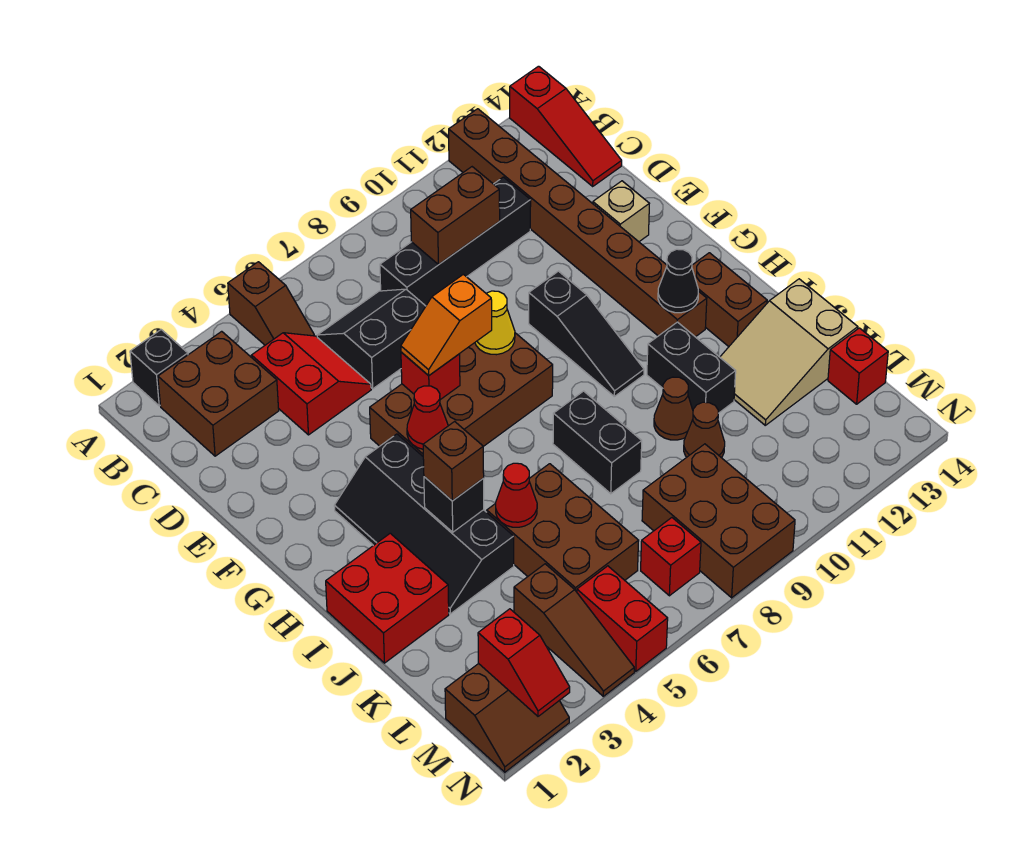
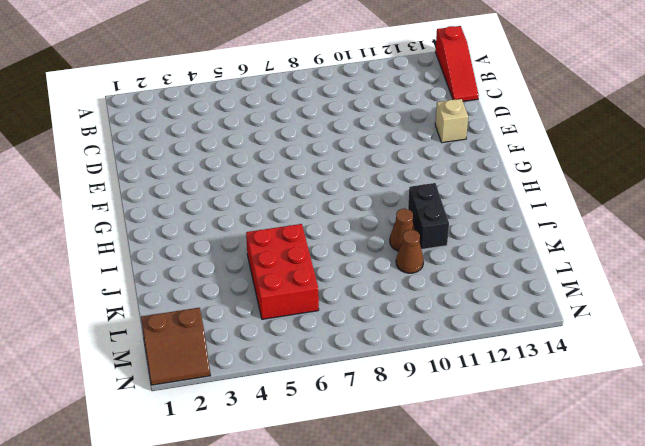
red brick J5:L6 level 1 -> brown brick J5:L6 level 1
none -> black brick A2 level 1
none -> brown slope A5:B5 level 1 top A
none -> brown brick A12:H12 level 1
none -> brown brick B2:C3 level 1

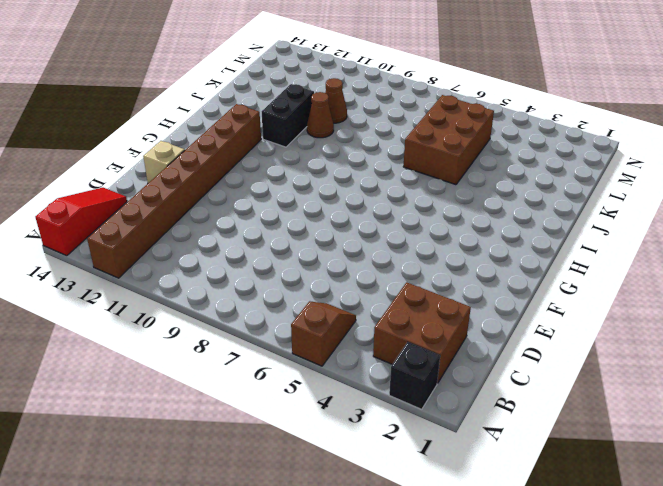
none -> red slope C4:D5 level 1 top 4
none -> black slope C6:D7 level 1 top D
none -> black brick C8:C11 level 1
none -> brown brick F5:G8 level 1

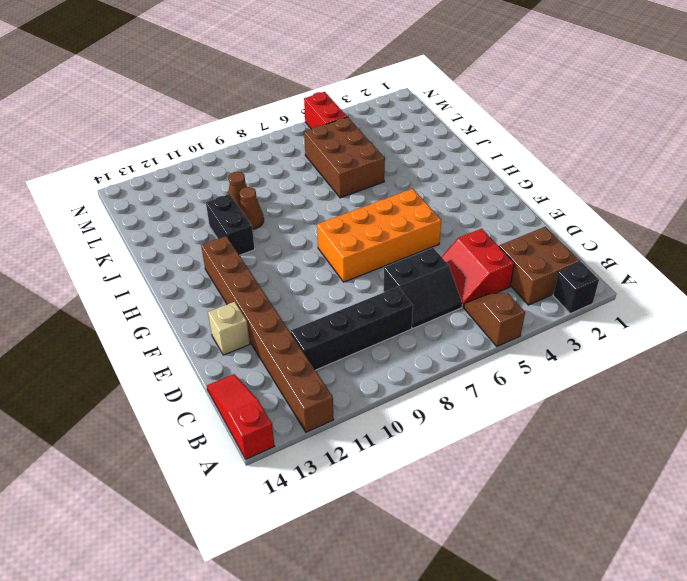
orange brick F5:G8 level 1 -> brown brick F5:G8 level 1
none -> black slope F10:H10 level 1 top F
none -> black slope G3:J4 level 1 top 4
none -> brown brick H13:I13 level 1
none -> red brick I1:J2 level 1

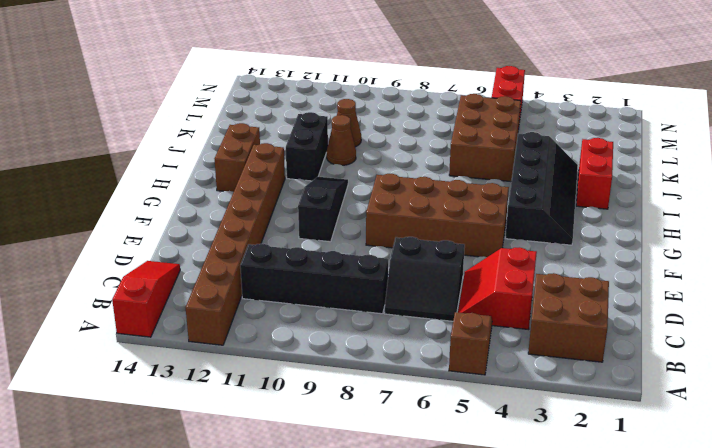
red brick I2:J2 level 1 -> red brick I1:J2 level 1
none -> black brick A2 level 1
none -> tan brick E13 level 1
none -> black brick I8:J8 level 1
none -> tan slope J12:K14 level 1 top 14

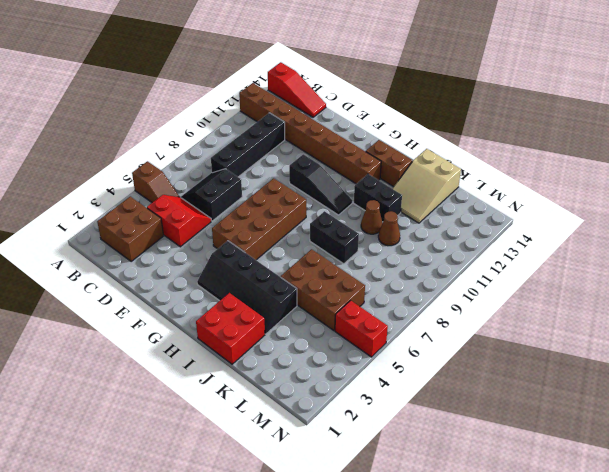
none -> black brick A2 level 1
none -> tan brick E13 level 1
none -> brown slope L4:N4 level 1 top L
none -> brown brick L8:N9 level 1

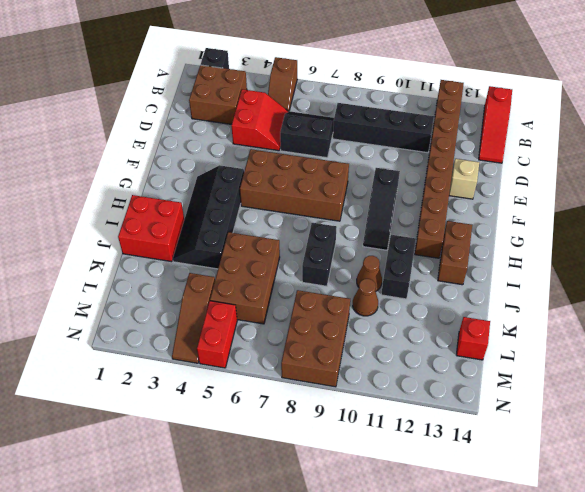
none -> tan slope J12:K14 level 1 top 14
none -> brown slope M1:N2 level 1 top M
none -> red brick M7 level 1
none -> brown brick C9:C10 level 2

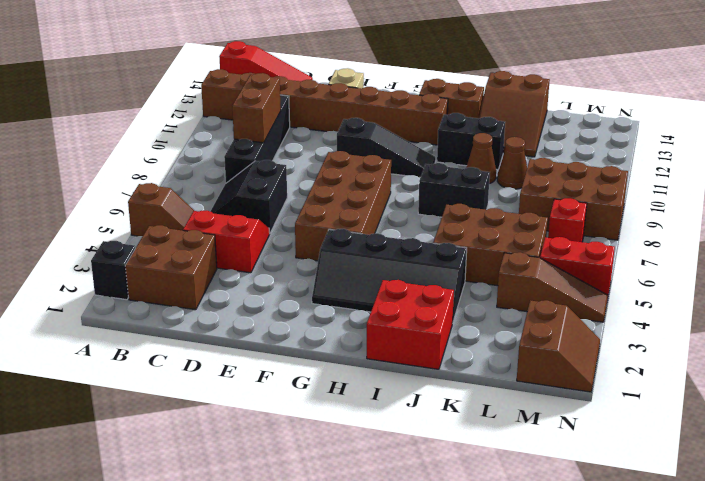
brown slope J12:K14 level 1 top 14 -> tan slope J12:K14 level 1 top 14
none -> red brick L14 level 1
none -> red brick F6 level 2
none -> yellow cone F8 level 2
none -> red cone G5 level 2

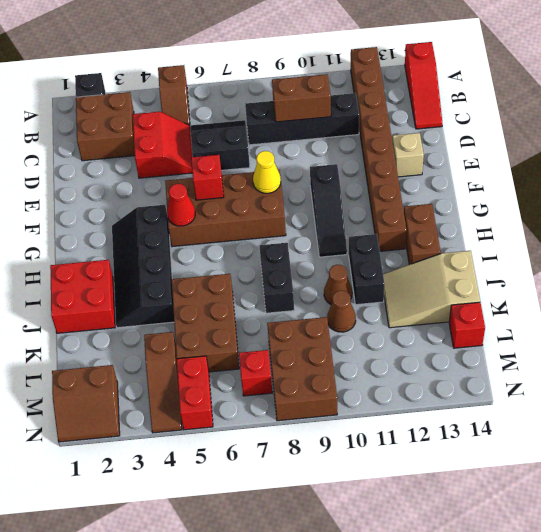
none -> black cone H12 level 2
none -> black brick I4 level 2
none -> red cone J5 level 2
none -> red slope M2:N2 level 2 top M

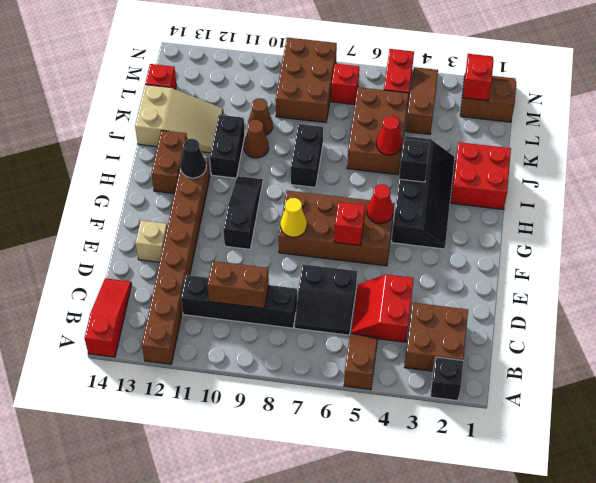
none -> orange slope F6:F7 level 3 top 7
none -> brown brick I4 level 3

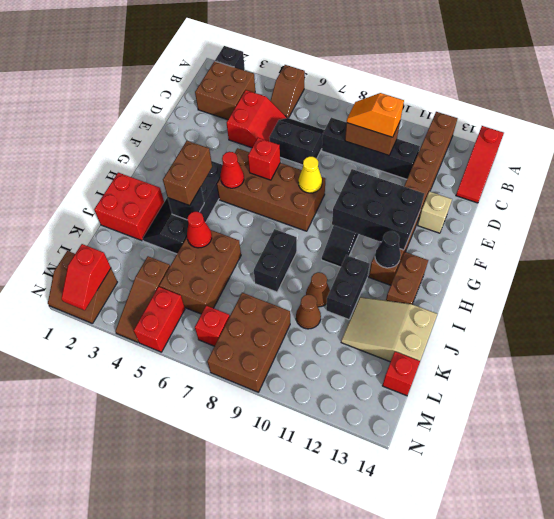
orange slope C9:C10 level 3 top 10 -> orange slope F6:F7 level 3 top 7
black brick F10:G12 level 2 -> none
brown brick H4:I4 level 3 -> brown brick I4 level 3

